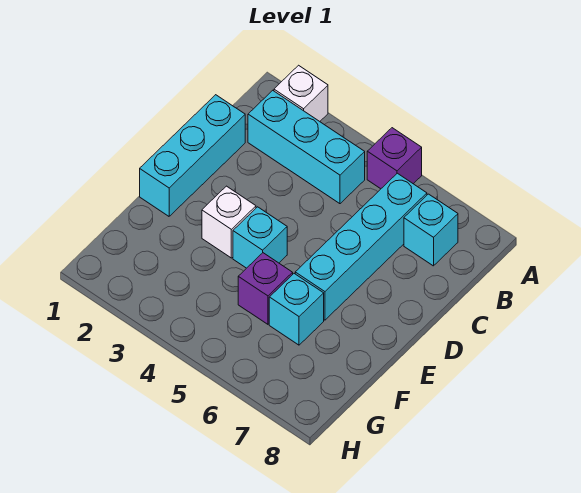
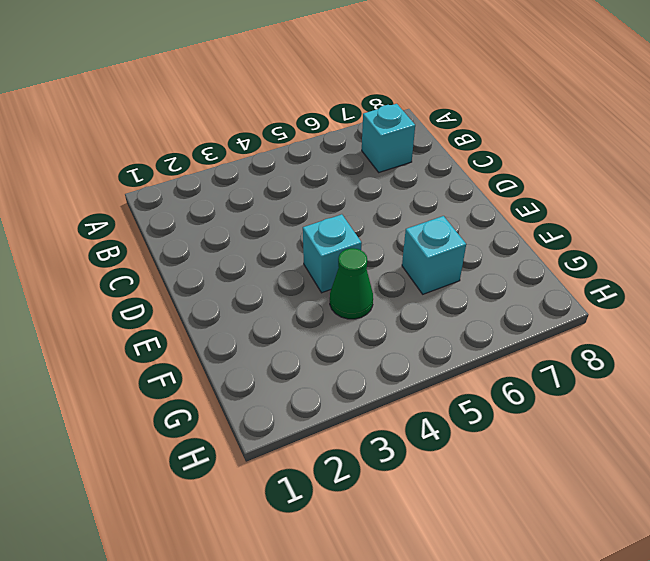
green cone F4 level 1 -> none
none -> white brick A2 level 1
none -> purple brick A5 level 1

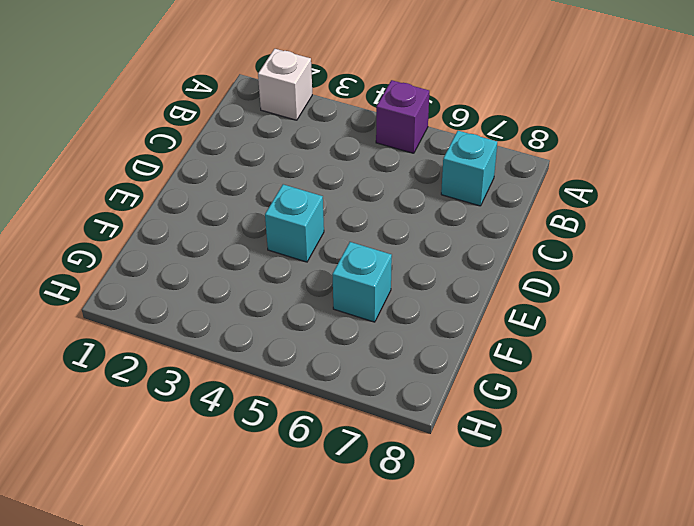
none -> cyan brick B2:B4 level 1
none -> cyan brick B6:E6 level 1

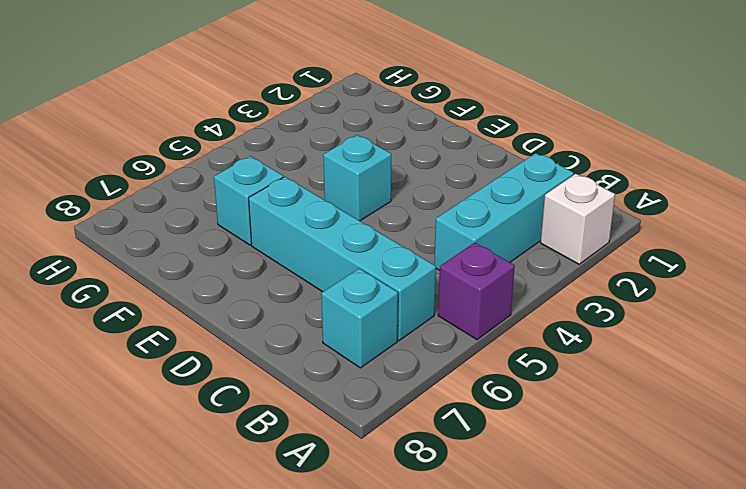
none -> cyan brick C1:E1 level 1
none -> white brick E3 level 1

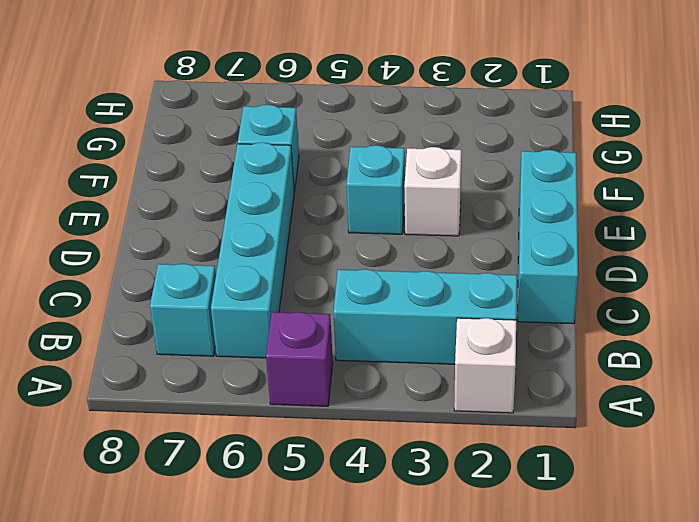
none -> purple brick F5 level 1

